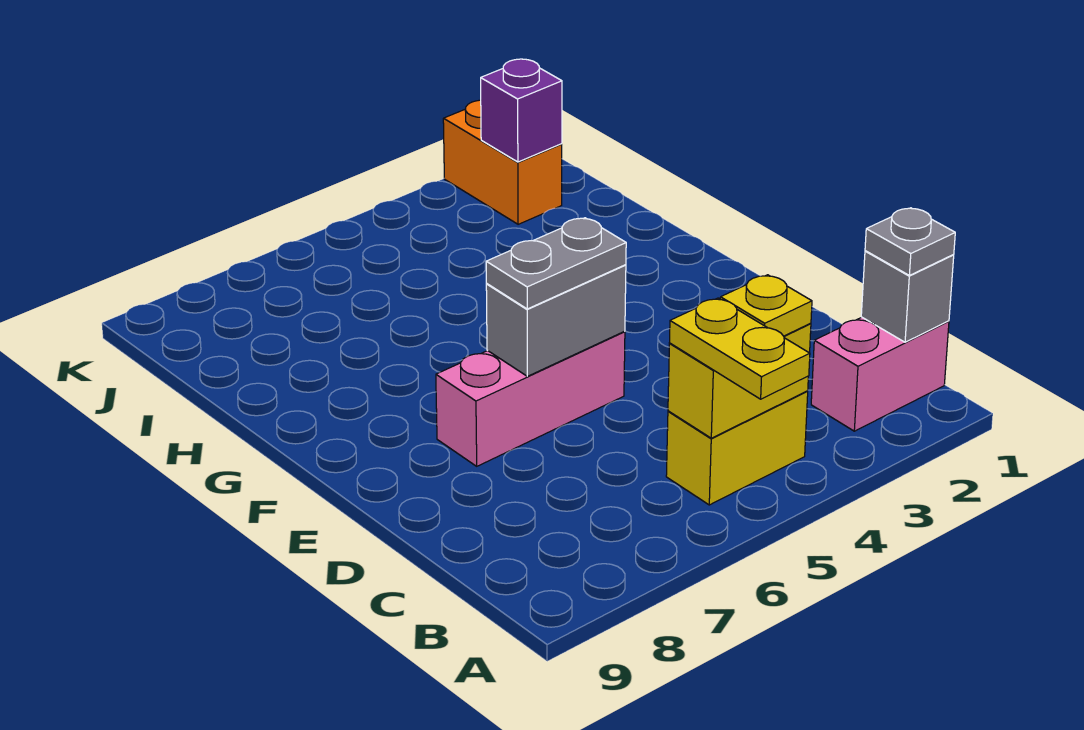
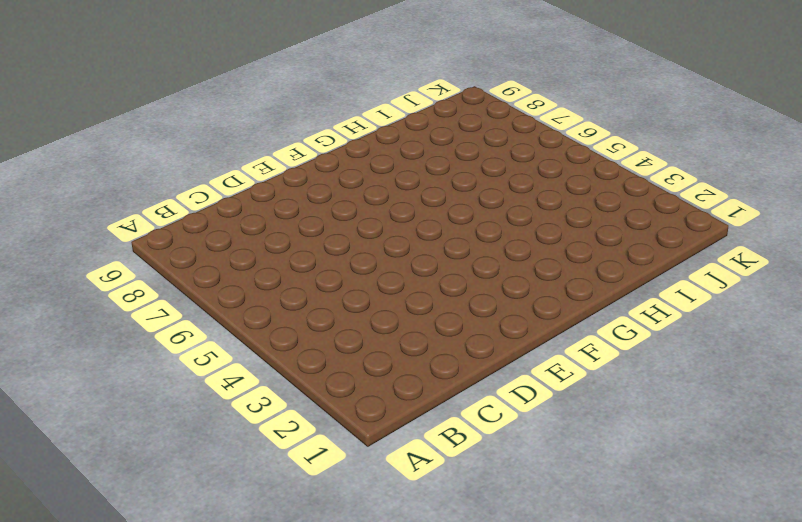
none -> pink brick B1:B2 level 1
none -> yellow brick B4:B5 level 1
none -> pink brick E5:E7 level 1

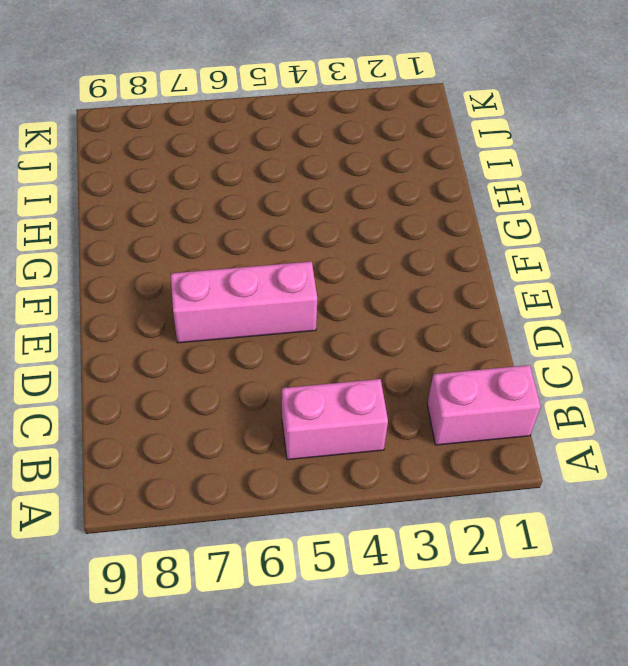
pink brick B4:B5 level 1 -> yellow brick B4:B5 level 1
none -> orange brick J2:K2 level 1
none -> grey brick B1 level 2
none -> yellow brick B4:B5 level 2

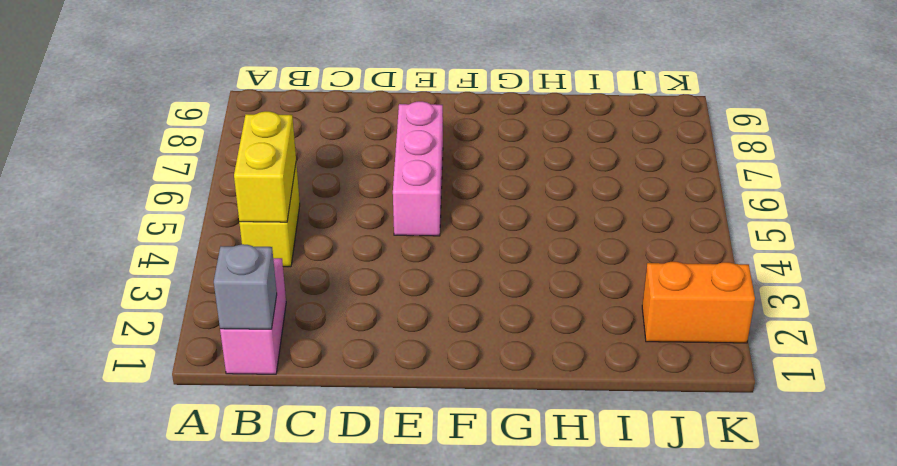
none -> grey brick E5:E6 level 2
none -> purple brick J2 level 2
none -> yellow plate A5:B5 level 3

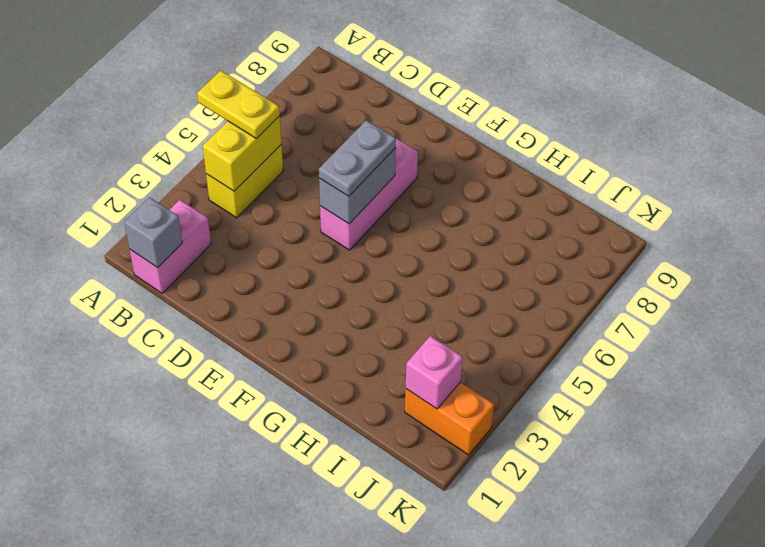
pink brick J2 level 2 -> purple brick J2 level 2
none -> grey plate B1 level 3
none -> yellow plate B4 level 3

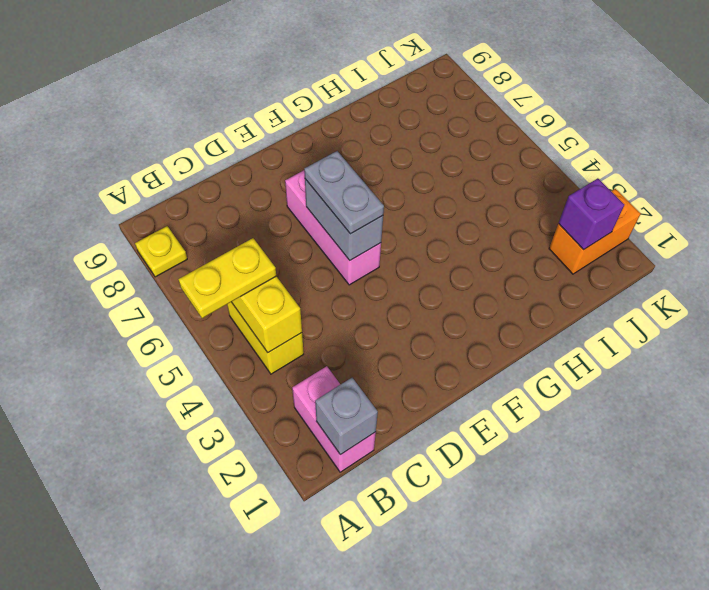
yellow plate A8 level 1 -> yellow plate B4 level 3
none -> grey plate B1 level 3

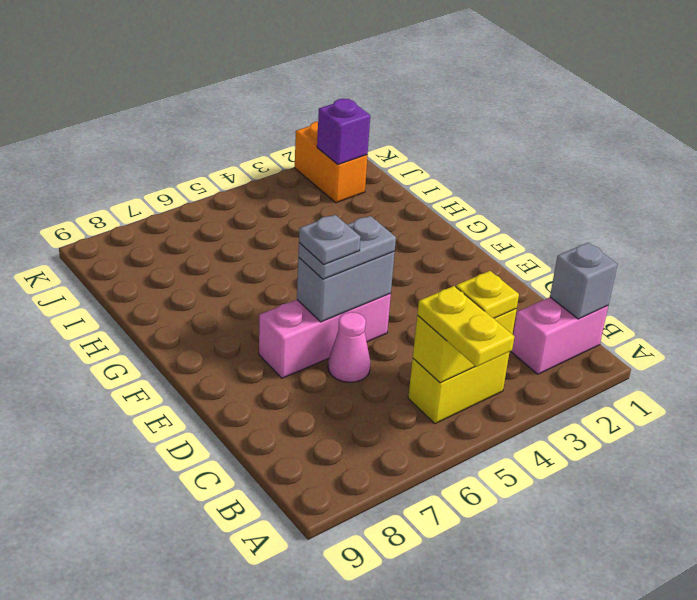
pink cone D6 level 1 -> none
grey plate E6 level 4 -> grey plate B1 level 3

